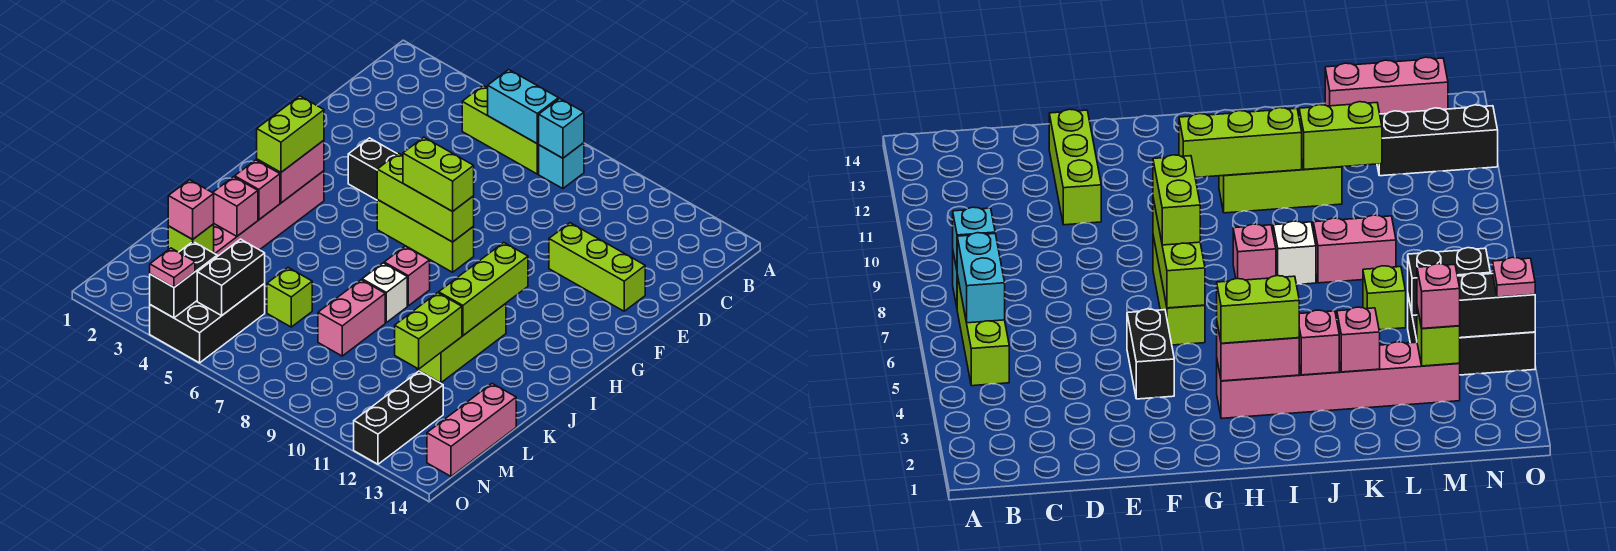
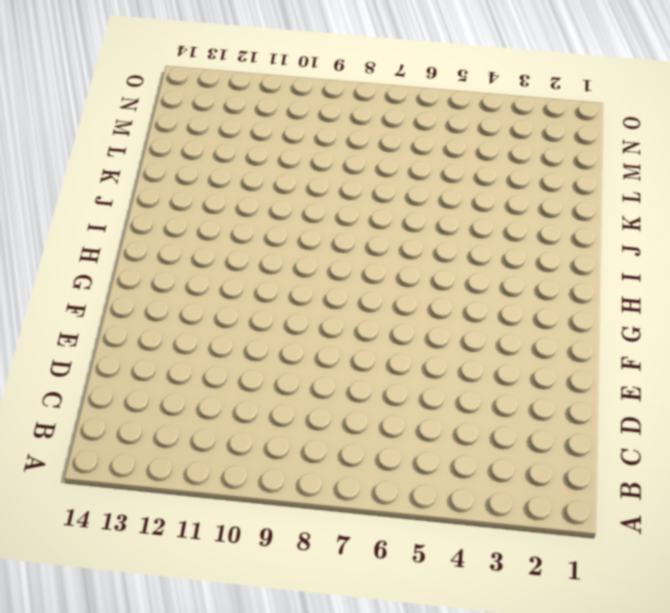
none -> lime brick B5:B7 level 1
none -> cyan brick B8 level 1
none -> lime brick E11:E13 level 1

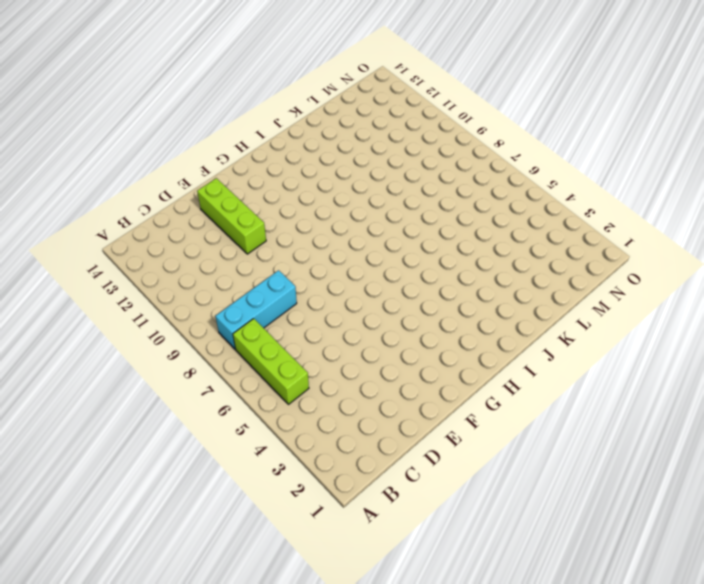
cyan brick B8:D8 level 1 -> cyan brick B8 level 1
none -> black brick F4:F5 level 1
none -> lime brick G6:G8 level 1
none -> pink brick H3:M3 level 1

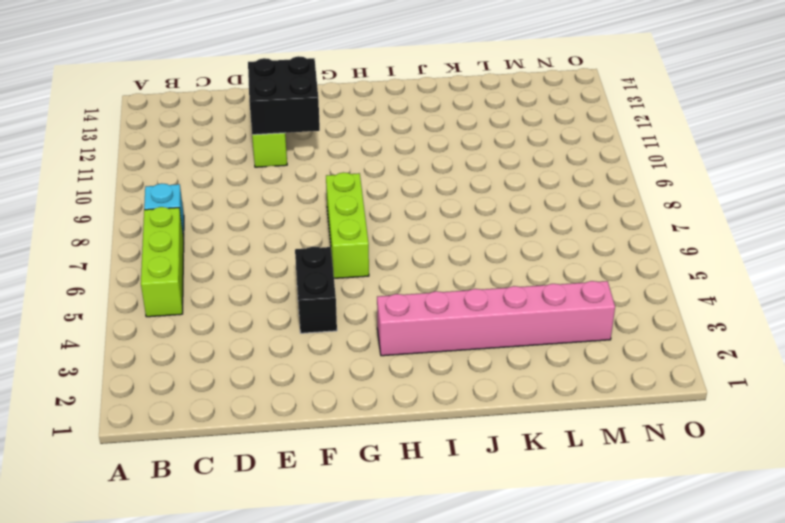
black brick E11:F12 level 2 -> none
none -> pink brick I8 level 1
none -> lime brick I11:K11 level 1
none -> white brick J8 level 1

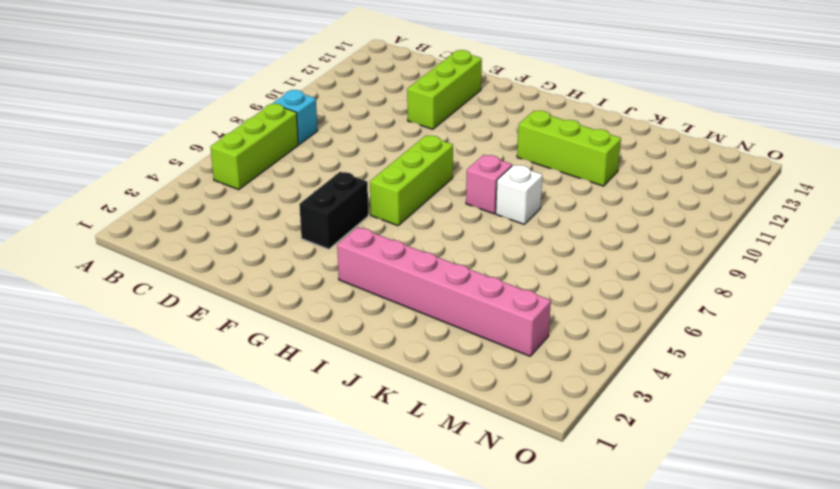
none -> pink brick K8:L8 level 1
none -> lime brick L6 level 1
none -> pink brick L14:N14 level 1

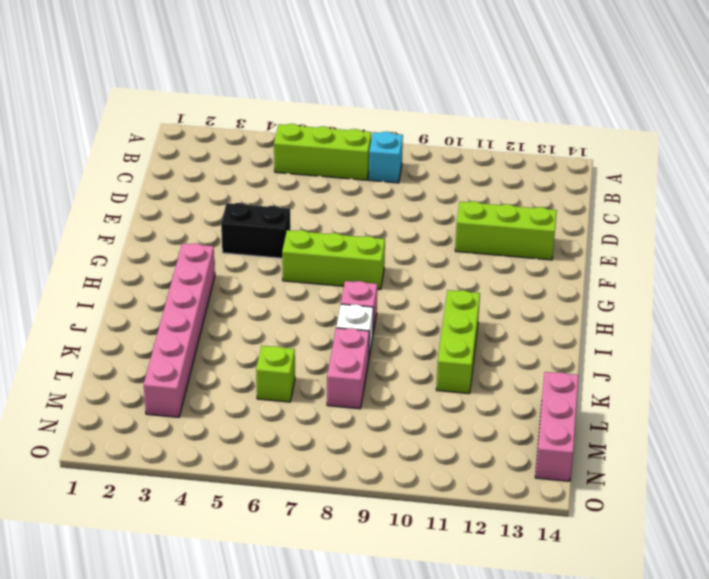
none -> black brick M4:O5 level 1
none -> black brick M12:O12 level 1
none -> cyan brick B6:B7 level 2

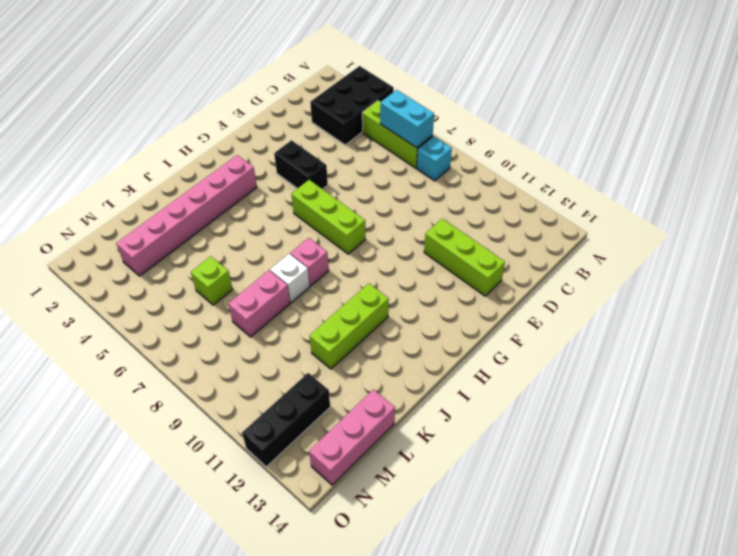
black brick A3:C4 level 1 -> black brick M4:O5 level 1
none -> cyan brick B8 level 2
none -> lime brick G6:G8 level 2
none -> pink brick H3:I3 level 2

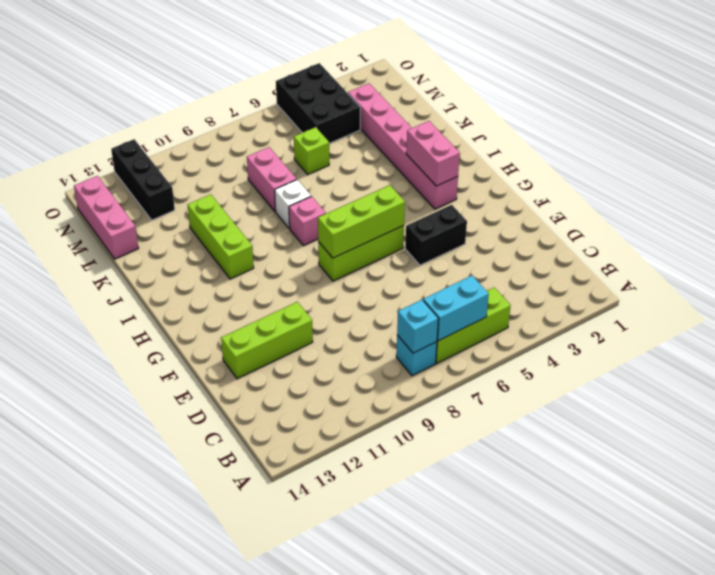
none -> lime brick H11:J11 level 2
none -> pink brick J3 level 2
none -> pink brick K3 level 2

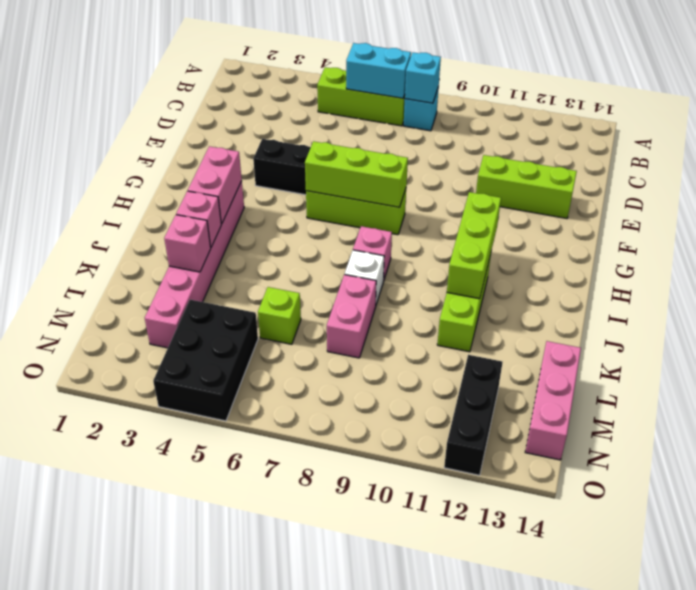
none -> lime brick K11:L11 level 2
none -> lime brick M3 level 2
none -> black brick M5:N5 level 2

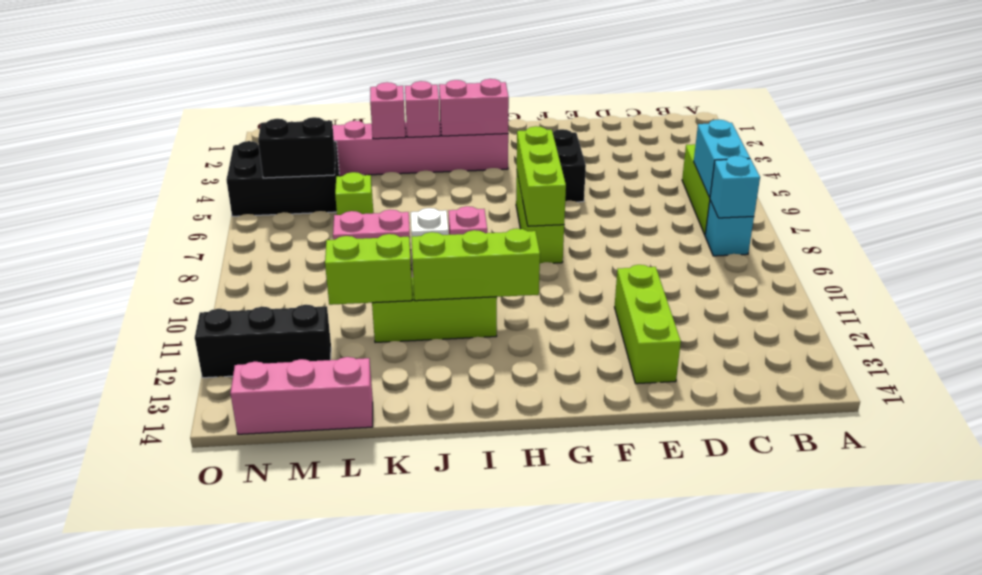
none -> lime brick M3 level 2
none -> black brick N4:O4 level 2
none -> lime brick G7:G8 level 3

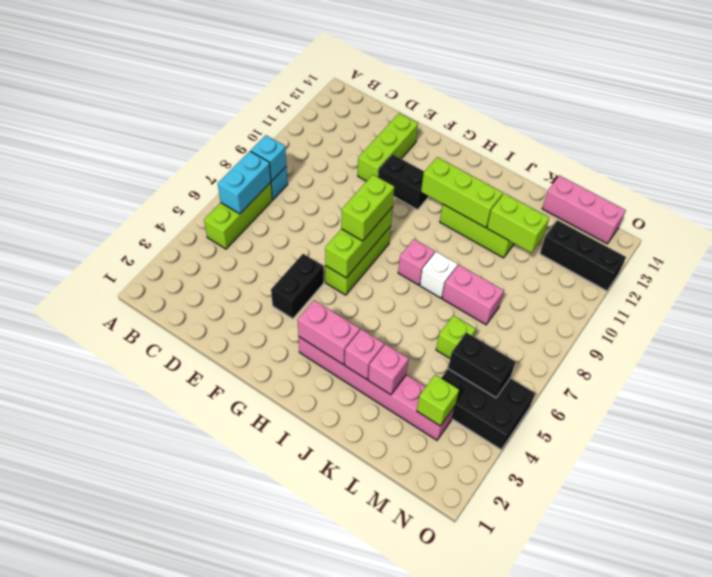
black brick F11:G11 level 1 -> black brick N4:O4 level 2
none -> lime brick H3:I3 level 3
none -> pink brick M3 level 3
none -> pink plate O4 level 3

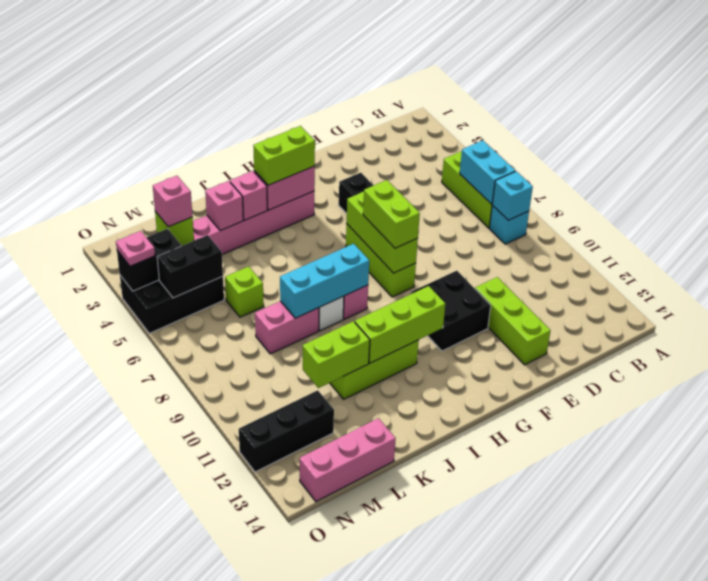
black brick F10:G11 level 1 -> none
cyan brick I8:K8 level 2 -> none

